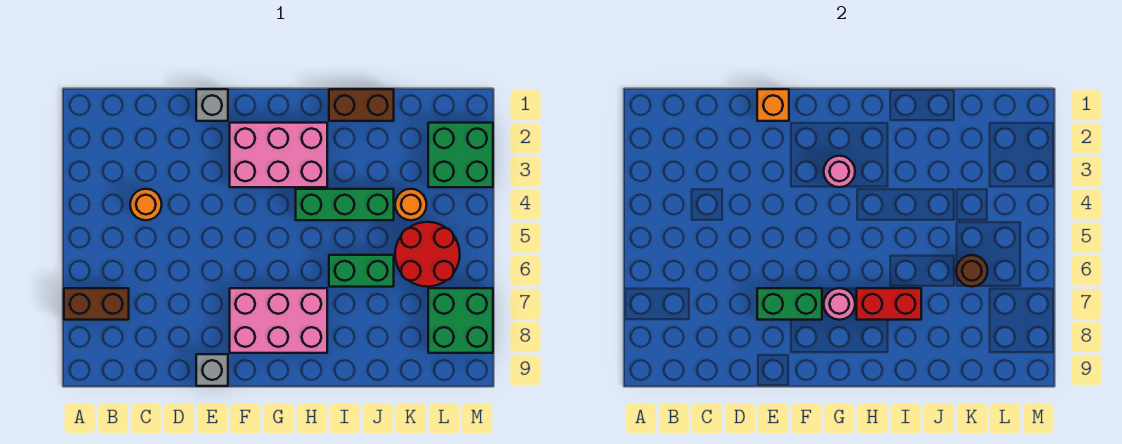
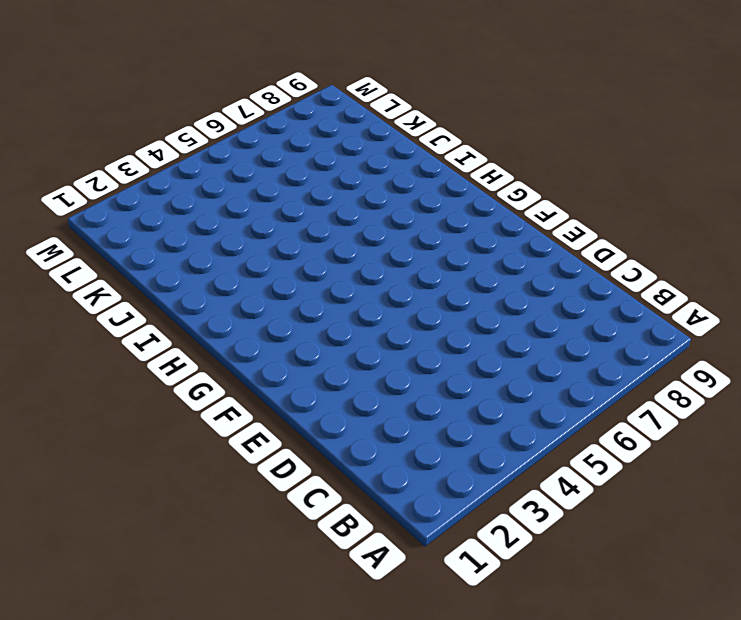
none -> brown brick A7:B7 level 1
none -> orange round brick C4 level 1
none -> grey brick E1 level 1

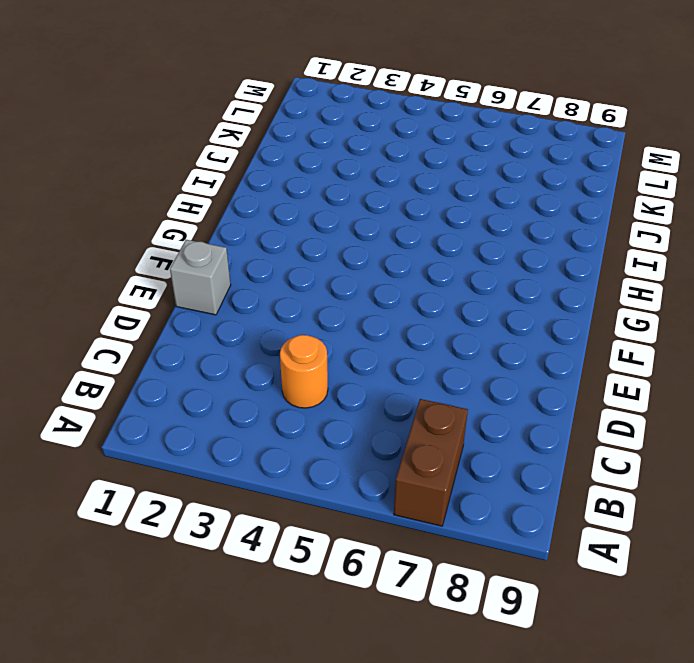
none -> grey brick E9 level 1
none -> pink brick F2:H3 level 1
none -> pink brick F7:H8 level 1

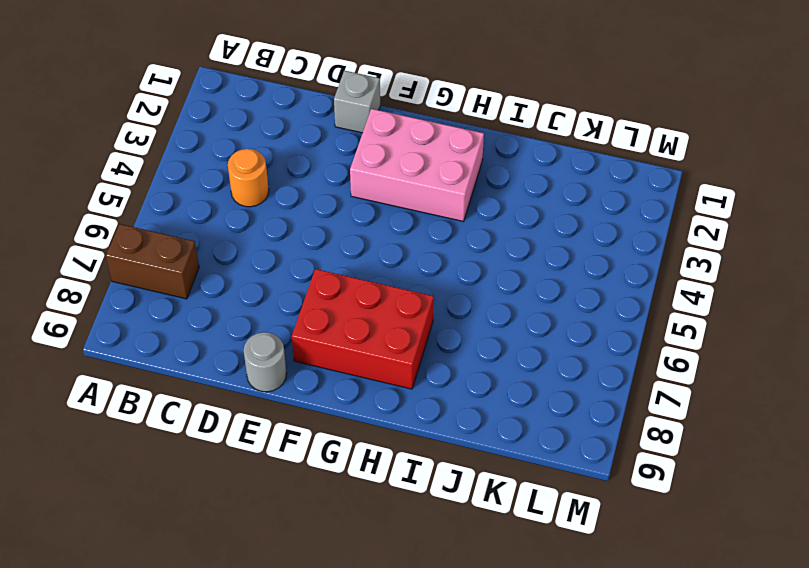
grey round brick E9 level 1 -> grey brick E9 level 1
red brick F7:H8 level 1 -> pink brick F7:H8 level 1
none -> green brick H4:J4 level 1
none -> brown brick I1:J1 level 1
none -> green brick I6:J6 level 1

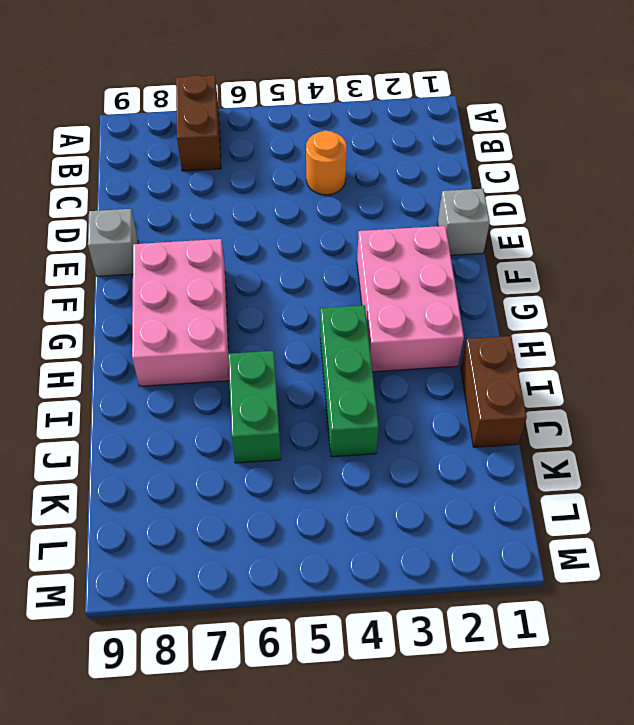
none -> orange round brick K4 level 1
none -> red round brick K5:L6 level 1
none -> green brick L2:M3 level 1

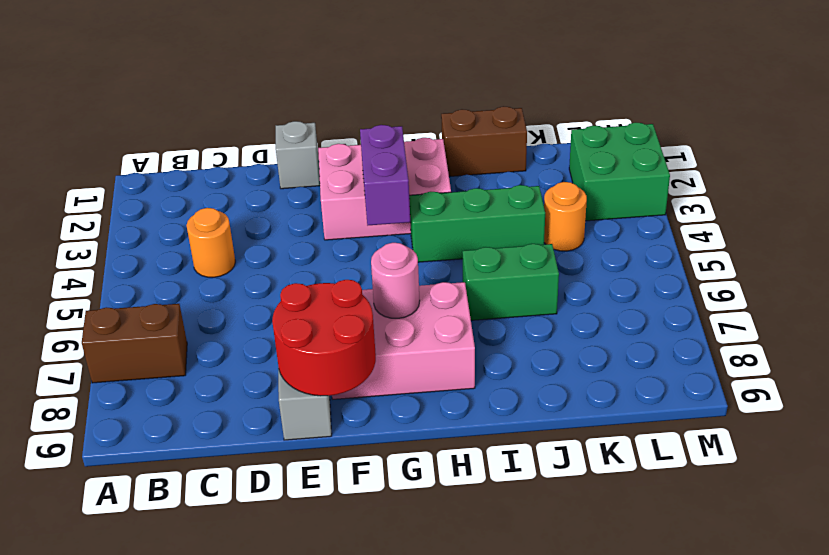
red round brick E8:F9 level 2 -> red round brick K5:L6 level 1
purple brick G3:G4 level 2 -> pink round brick G3 level 2
none -> green brick L7:M8 level 1
none -> orange brick E1 level 2
none -> green brick E7:F7 level 2

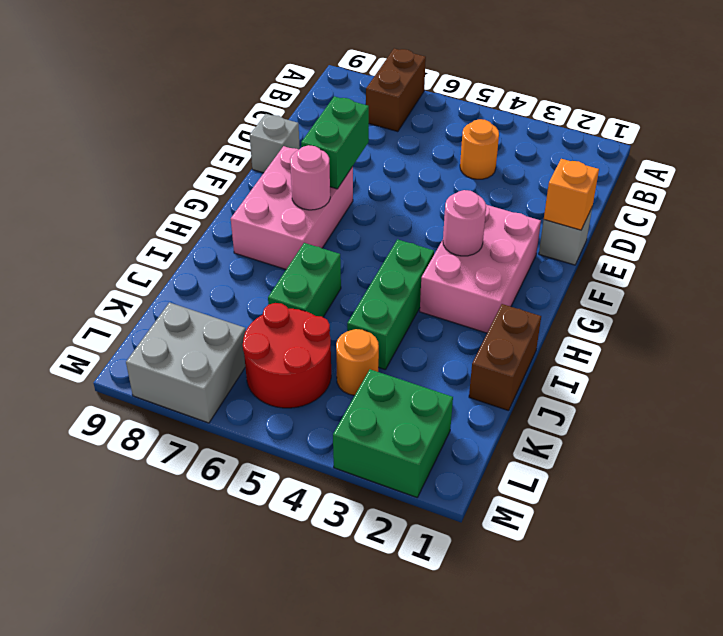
grey brick L7:M8 level 1 -> green brick L7:M8 level 1
none -> red brick H7:I7 level 2
none -> brown round brick K6 level 2

